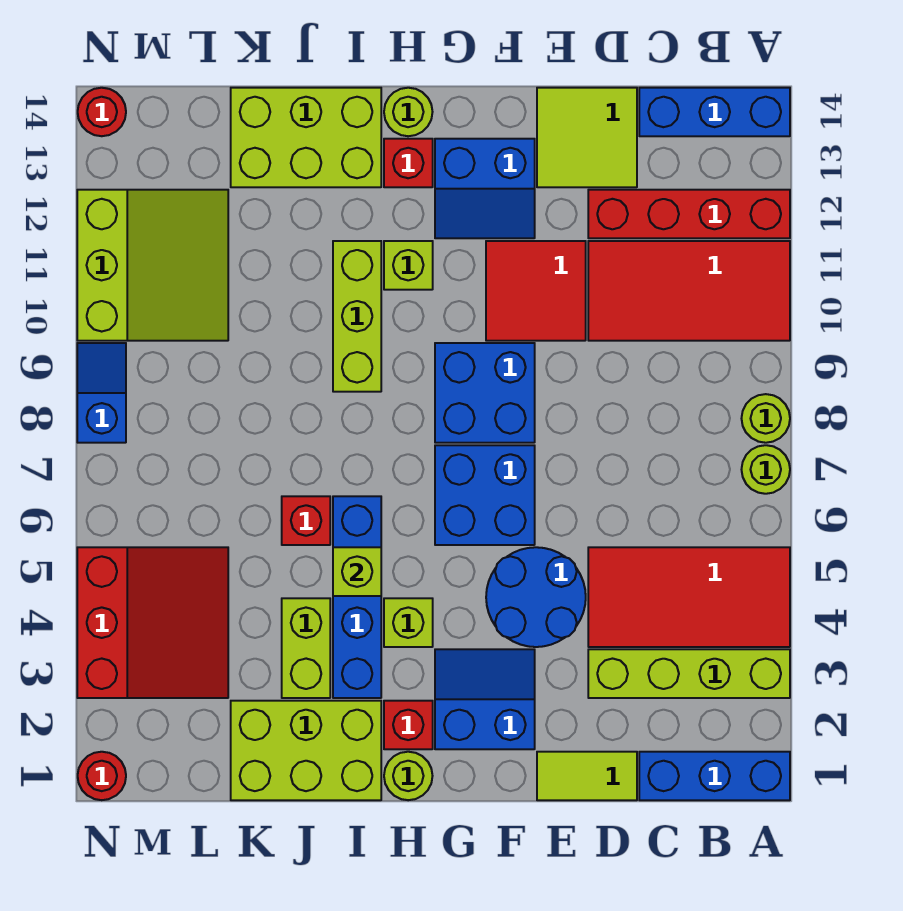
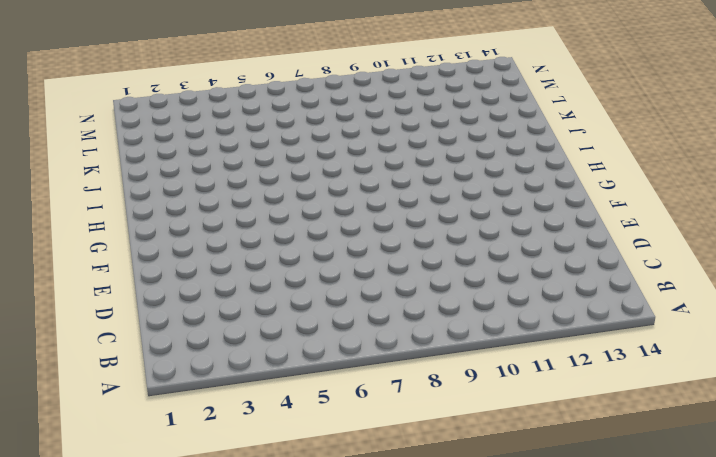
none -> blue brick A1:C1 level 1
none -> lime brick A3:D3 level 1
none -> red tile A4:D5 level 1
none -> lime round brick A7 level 1

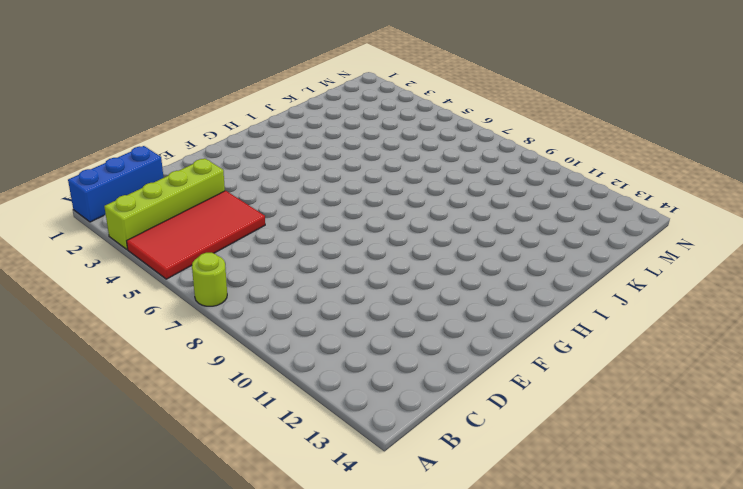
none -> lime round brick A8 level 1
none -> red tile A10:D11 level 1
none -> red brick A12:D12 level 1
none -> blue brick A14:C14 level 1

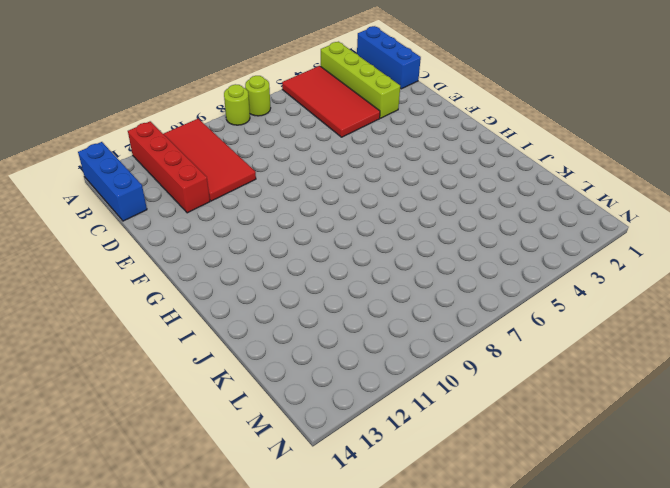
none -> lime tile D1:E1 level 1
none -> lime tile D13:E14 level 1
none -> blue round brick E4:F5 level 1
none -> red tile E10:F11 level 1

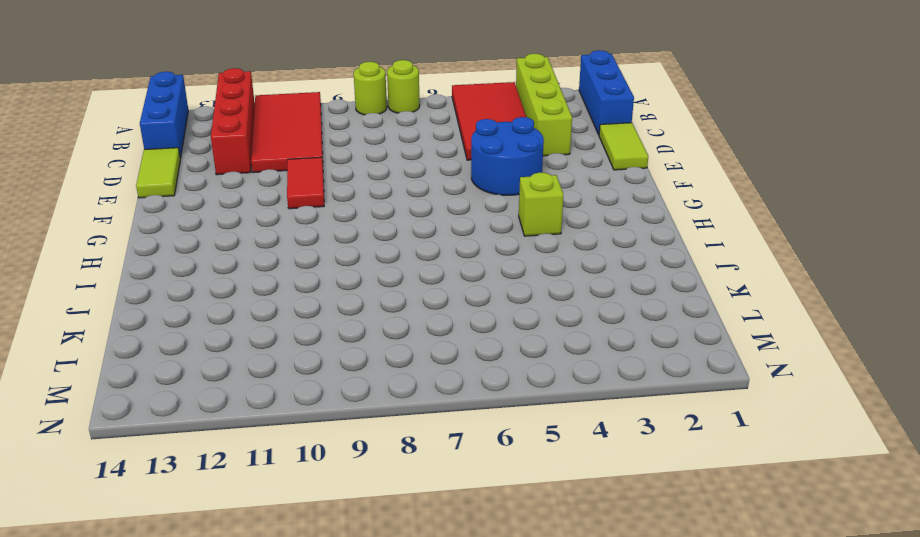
lime tile D14:E14 level 1 -> lime tile D13:E14 level 1
red tile E10:F10 level 1 -> red tile E10:F11 level 1
none -> blue slope F2:G3 level 1 top 2
none -> blue brick F6:G7 level 1
none -> blue brick F8:G9 level 1
none -> blue slope F12:G13 level 1 top 13

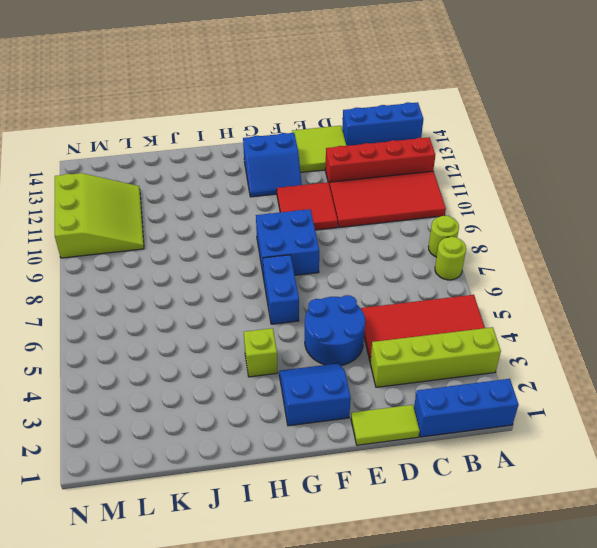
blue brick G6:G7 level 1 -> blue brick F6:G7 level 1
none -> lime round brick H1 level 1
none -> red brick H2 level 1
none -> lime brick H11 level 1
none -> red brick H13 level 1

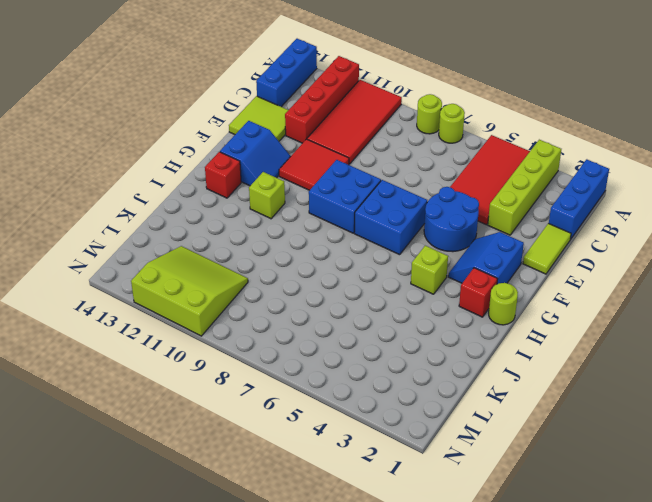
none -> lime round brick H14 level 1
none -> lime brick I1:K2 level 1
none -> blue brick I3:I6 level 1
none -> lime brick I9:I11 level 1

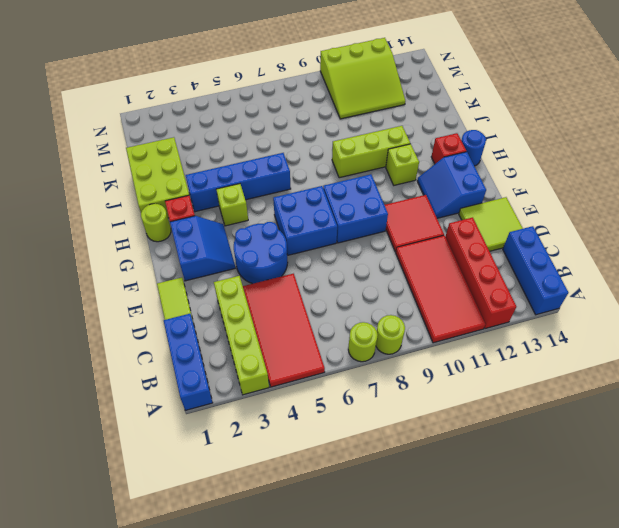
blue round brick H14 level 1 -> lime round brick H14 level 1
none -> lime brick I13:K14 level 1
none -> lime brick J3:J4 level 1
none -> red brick J6 level 1
none -> red slope L3:N5 level 1 top N

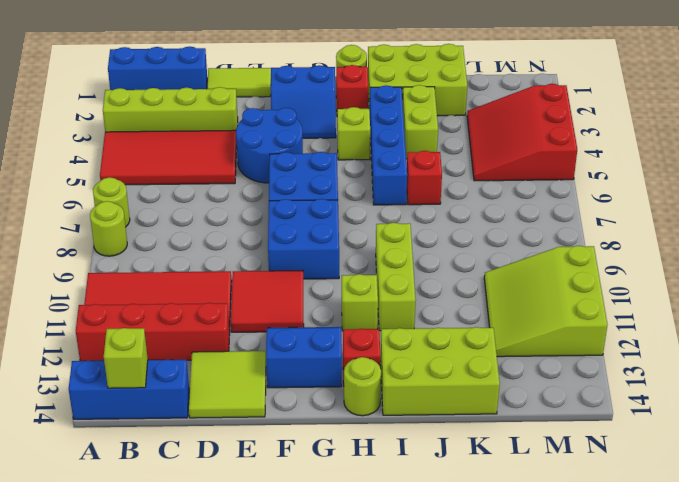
lime brick B14 level 2 -> lime brick I5 level 2
none -> red round brick N1 level 1
none -> blue slope N8:N9 level 1 top 8
none -> red round brick N14 level 1

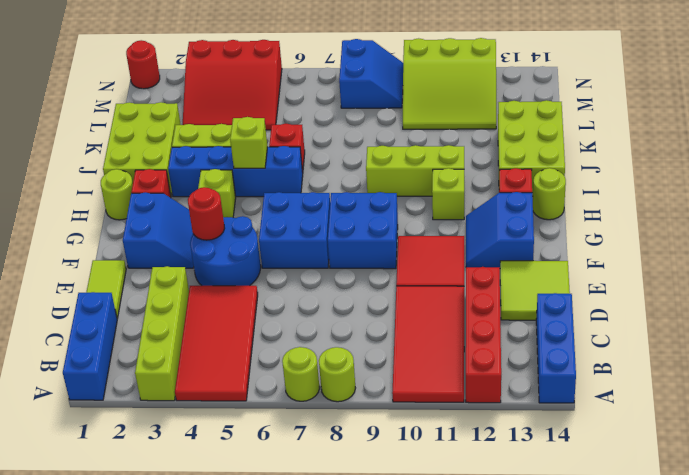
red round brick F4 level 2 -> red round brick N14 level 1
blue slope M8:N9 level 1 top 8 -> blue slope N8:N9 level 1 top 8

